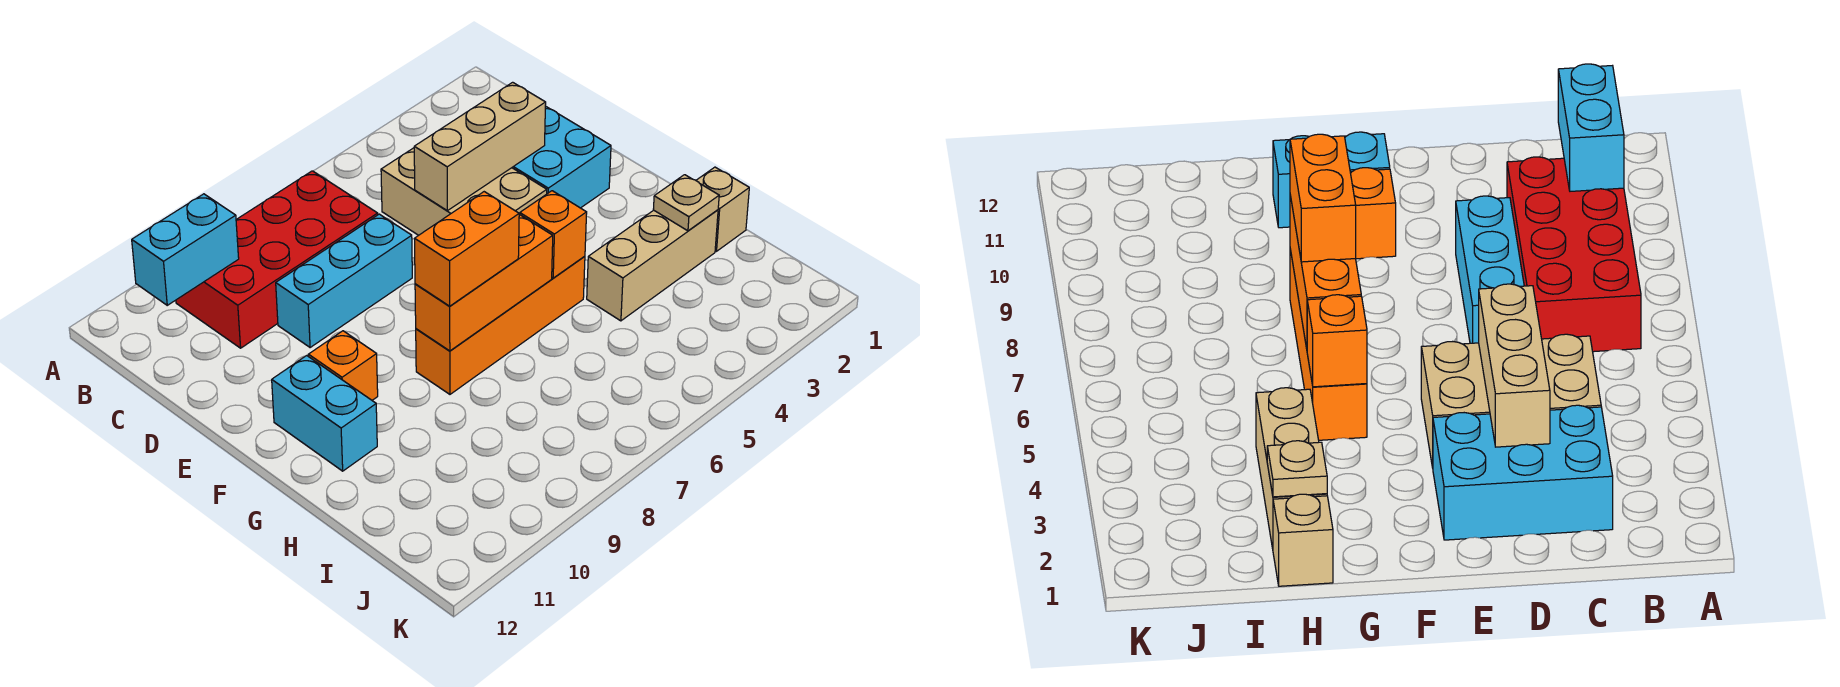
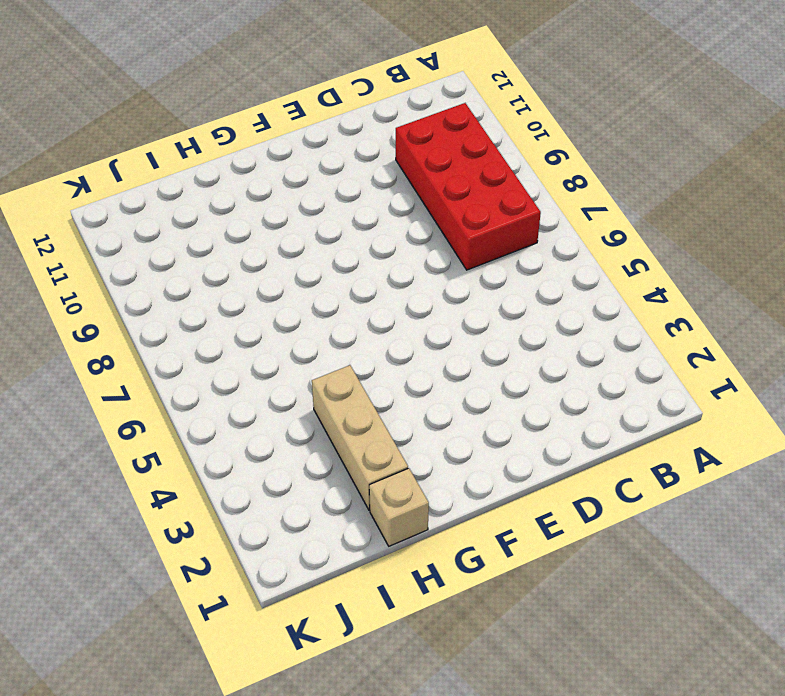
none -> cyan brick C2:E3 level 1
none -> tan brick C4:E5 level 1
none -> cyan brick D7:D9 level 1

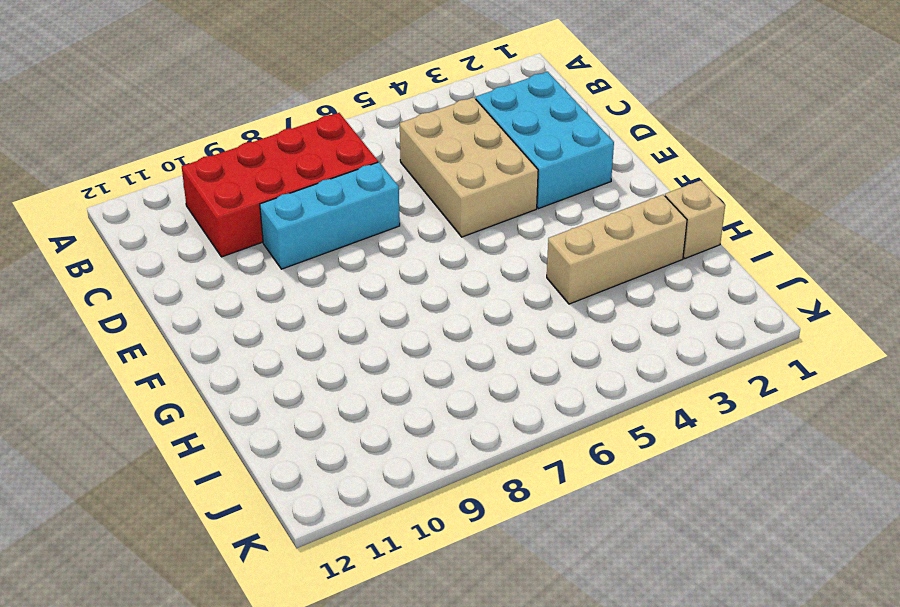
none -> orange brick F10 level 1
none -> cyan brick F11:G11 level 1
none -> orange brick G5:G8 level 1

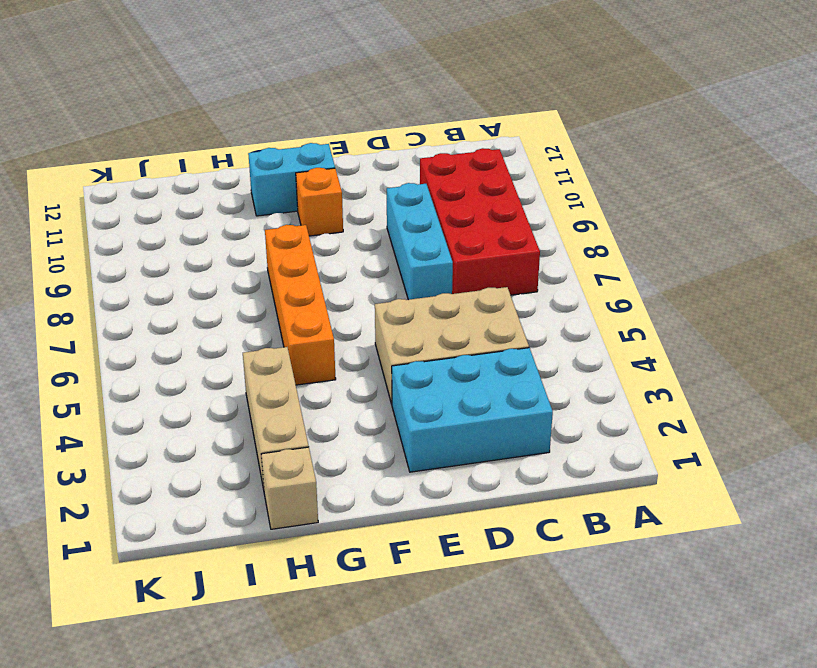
none -> cyan brick B10:B11 level 2
none -> tan brick D3:D5 level 2
none -> orange brick G5 level 2

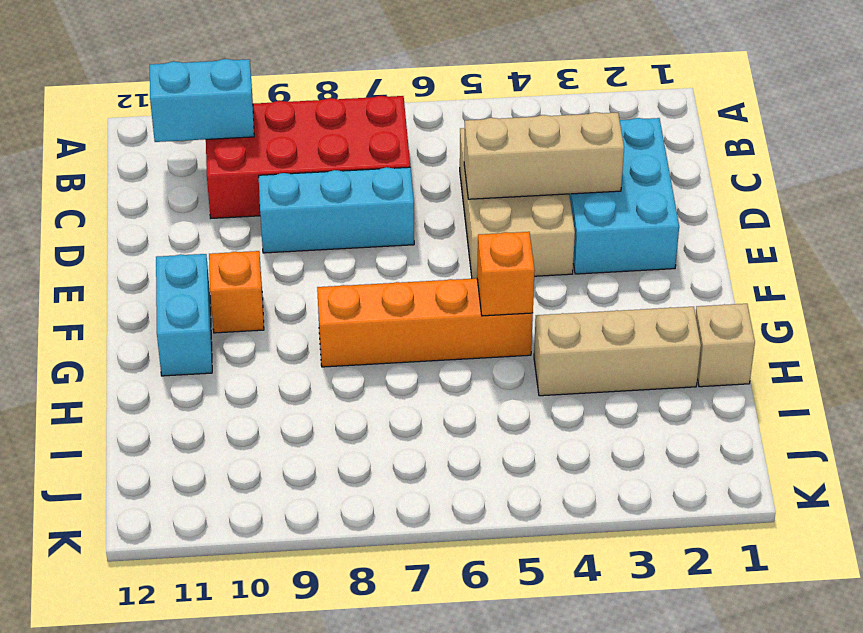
none -> orange brick G6:G8 level 2
none -> tan plate H2 level 2
none -> orange brick G7:G8 level 3

